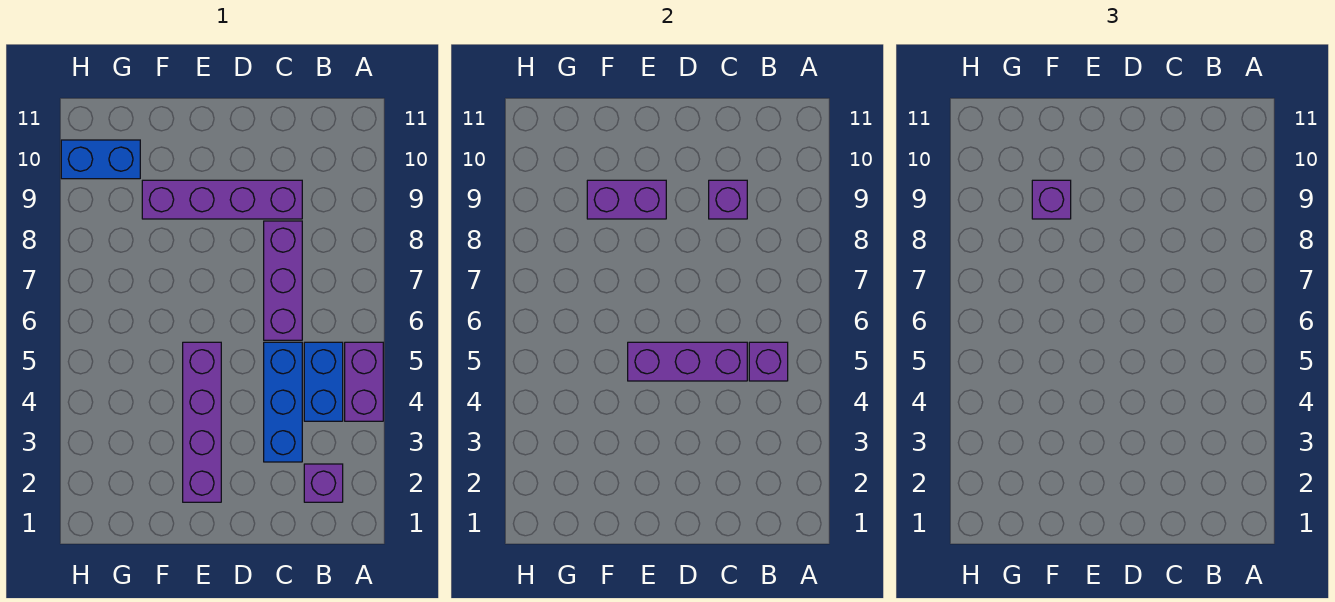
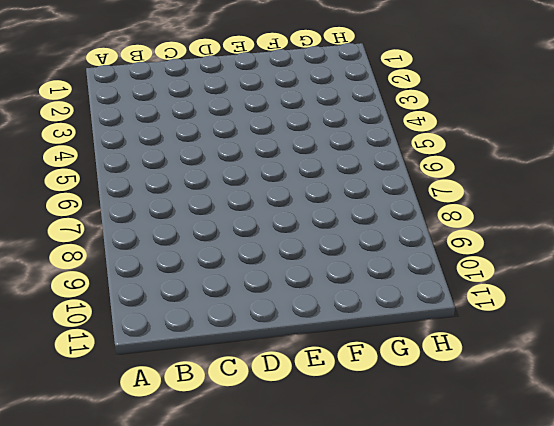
none -> purple brick A4:A5 level 1
none -> purple brick B2 level 1
none -> blue brick B4:B5 level 1

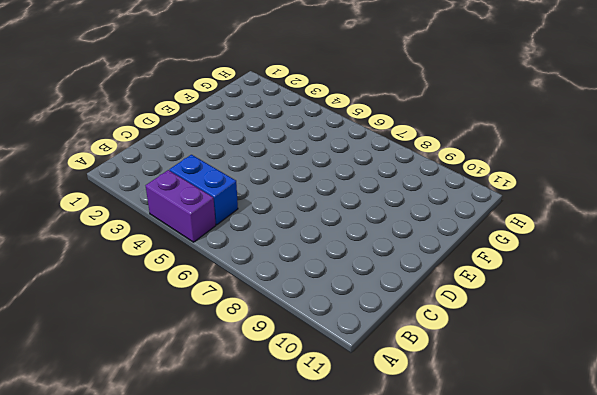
none -> purple brick B2 level 1
none -> blue brick C3:C5 level 1
none -> purple brick C6:C8 level 1

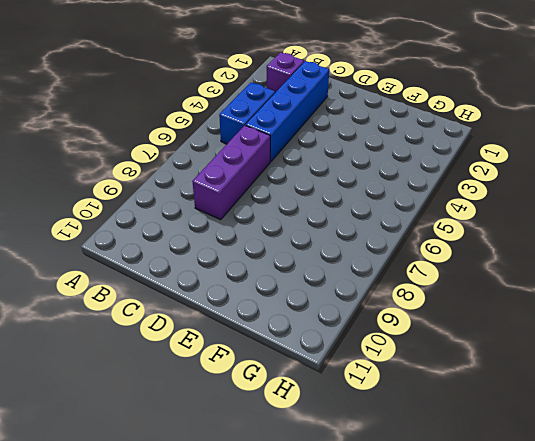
blue brick C2:C5 level 1 -> blue brick C3:C5 level 1
none -> purple brick A4:A5 level 1
none -> purple brick C9:F9 level 1
none -> purple brick E2:E5 level 1

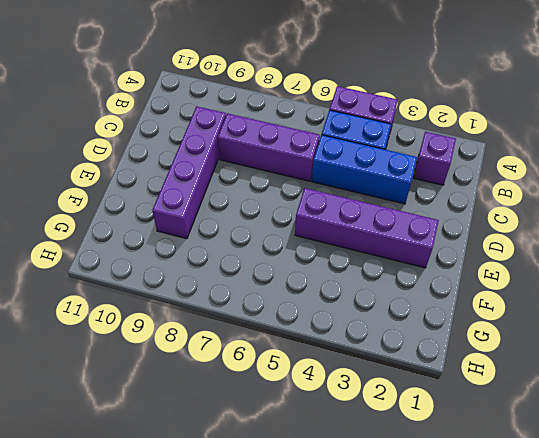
none -> blue brick G10:H10 level 1
none -> purple brick B5 level 2
none -> purple brick C5:E5 level 2

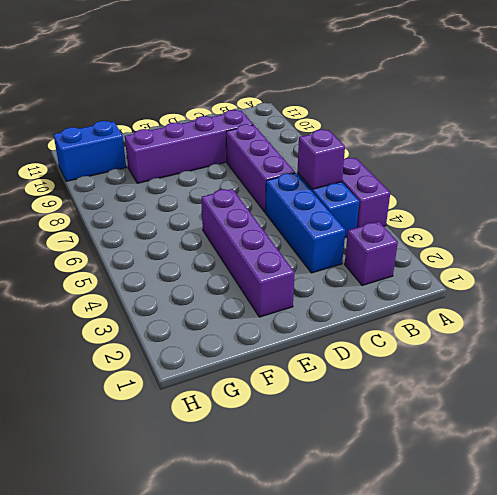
none -> purple brick C5:E5 level 2
none -> purple brick C9 level 2
none -> purple brick E9:F9 level 2

